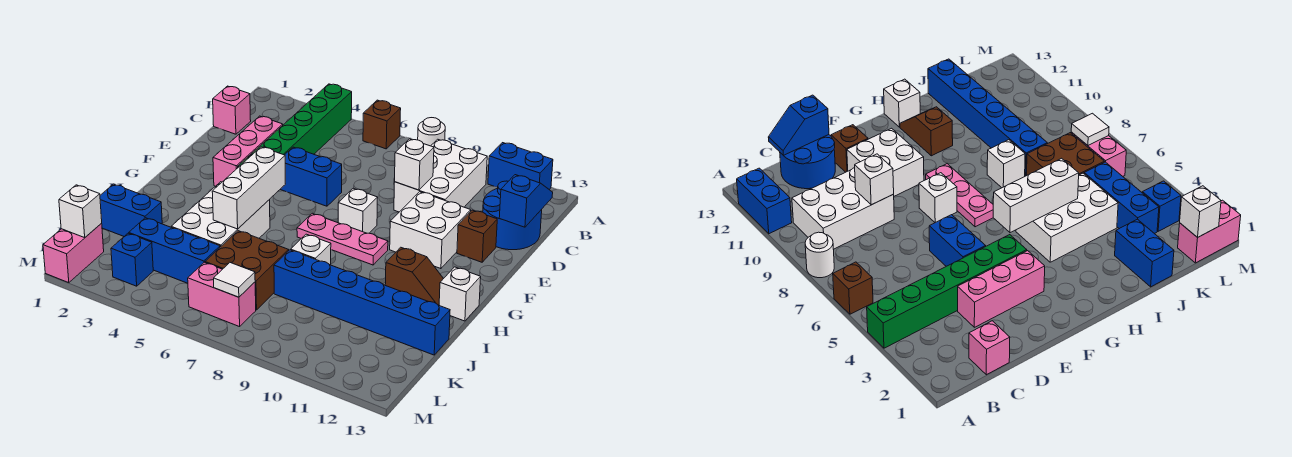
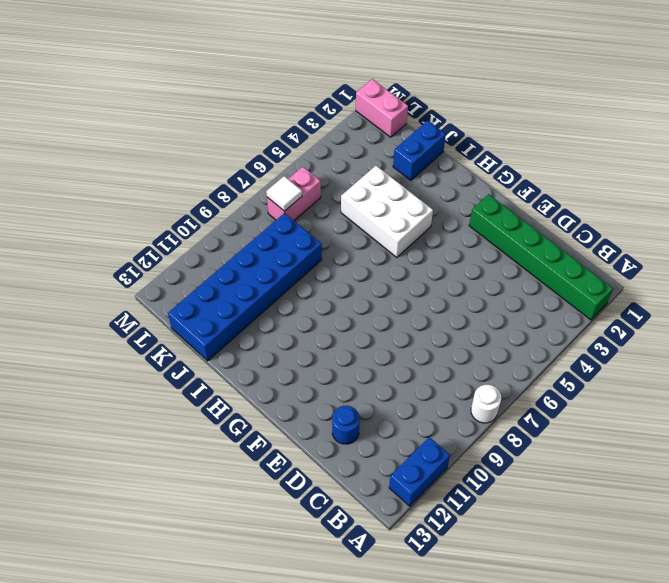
green brick A2:F2 level 1 -> green brick A4:F4 level 1
blue round brick D12 level 1 -> blue round brick C12:D13 level 1
blue brick J8:K13 level 1 -> blue brick J8:J13 level 1
none -> brown brick A6 level 1
none -> white brick B9:D10 level 1
none -> pink brick C1 level 1

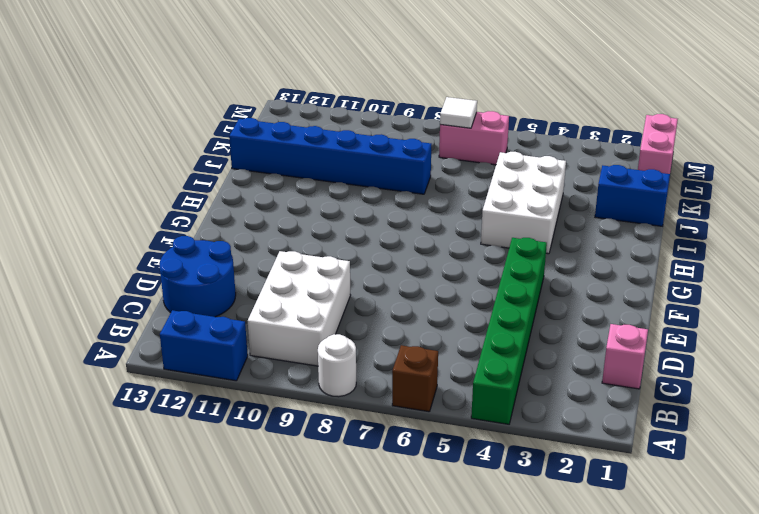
none -> pink brick D3:F3 level 1
none -> blue brick E5:E6 level 1
none -> white brick E10:F11 level 1

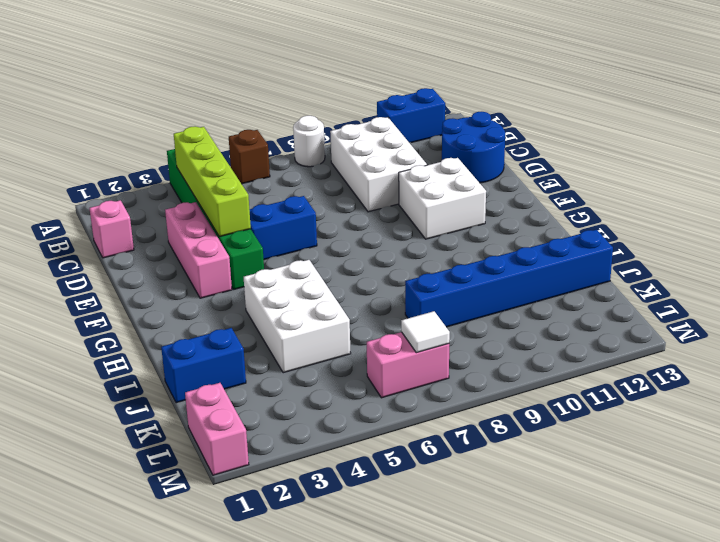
lime brick B4:E4 level 2 -> none
none -> brown brick E12 level 1
none -> white brick F8 level 1
none -> pink plate G7:G9 level 1

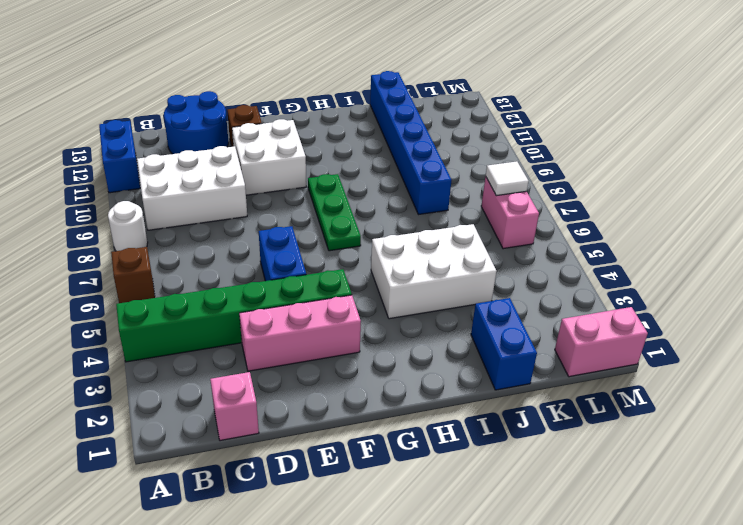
green plate G7:G9 level 1 -> pink plate G7:G9 level 1
none -> white brick F8 level 1
none -> brown slope H11:H12 level 1 top 11
none -> white brick H13 level 1

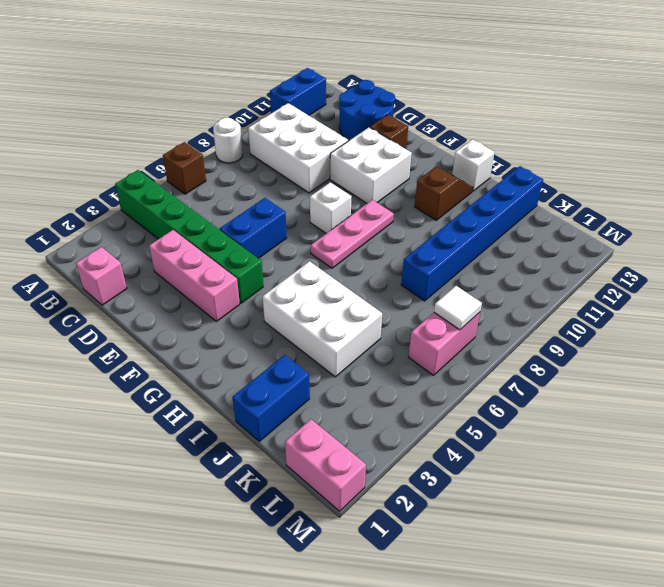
none -> white brick I8 level 1
none -> brown brick J6:K7 level 1
none -> blue brick K3:K5 level 1

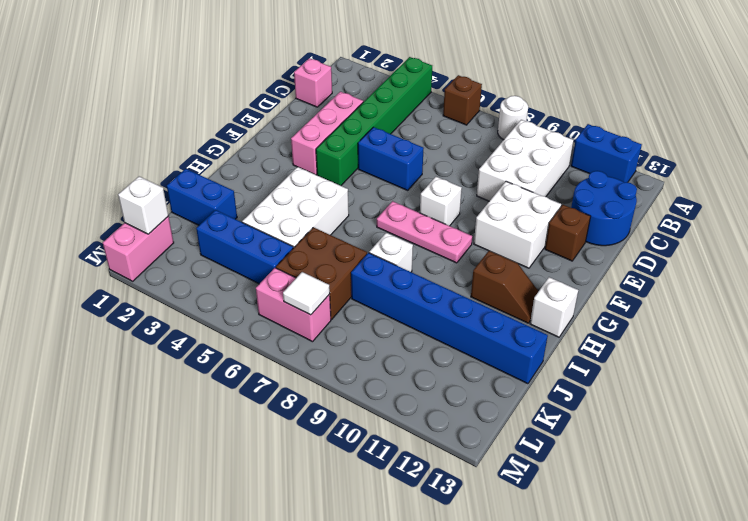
none -> blue brick L3 level 1
none -> blue slope C13:D13 level 2 top D
none -> white brick D9 level 2

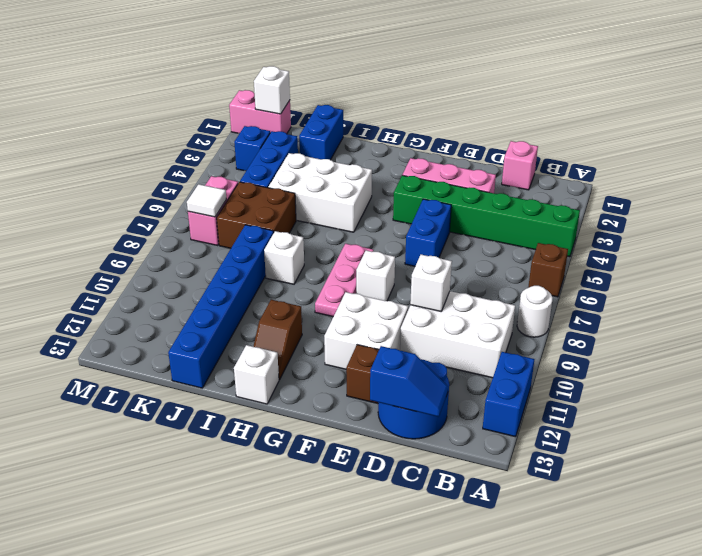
none -> white brick G5:I5 level 2

